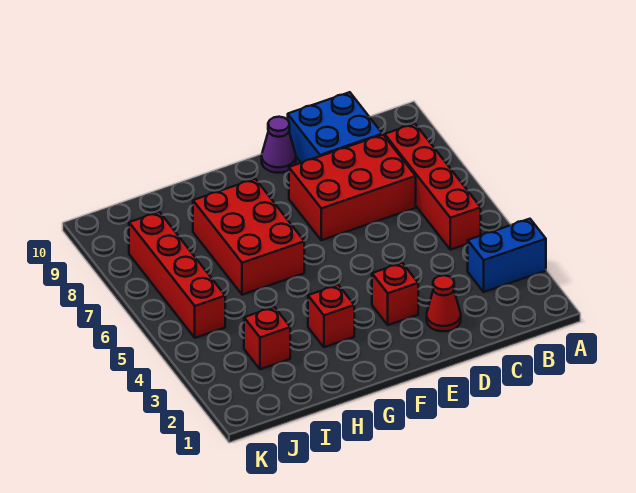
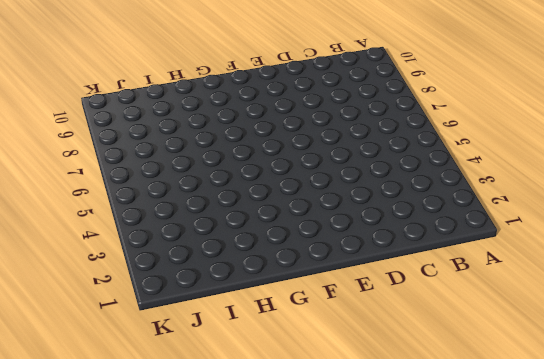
none -> blue brick A3:B3 level 1
none -> red brick B5:B8 level 1

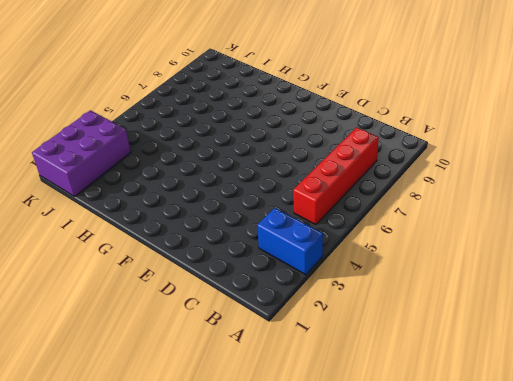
purple brick J1:K3 level 1 -> none
none -> red brick C7:E8 level 1
none -> blue brick C9:D10 level 1

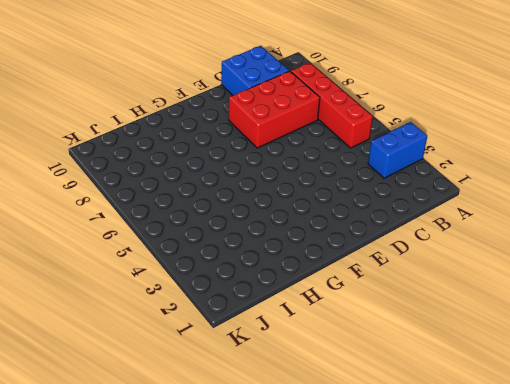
none -> red cone D2 level 1
none -> red brick E3 level 1

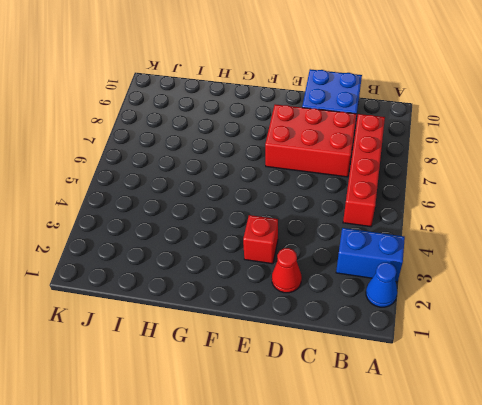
blue cone A2 level 1 -> none
none -> purple cone E10 level 1
none -> red brick G3 level 1

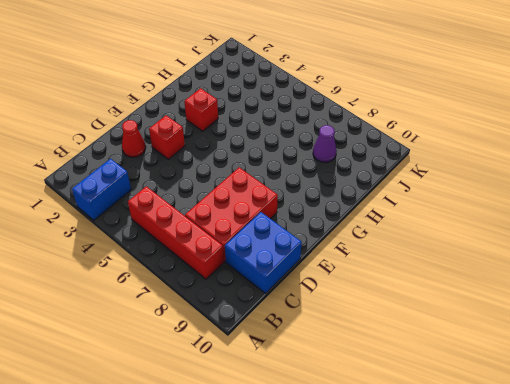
purple cone I8 level 1 -> purple cone E10 level 1
none -> red brick G6:H8 level 1
none -> red brick I3 level 1

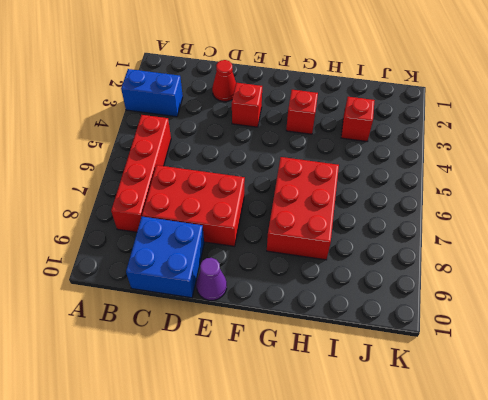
none -> red brick J5:J8 level 1

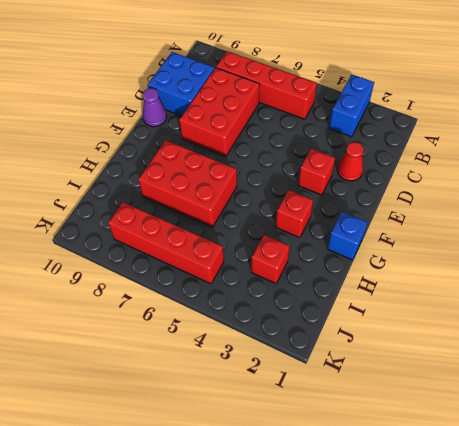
blue brick G1 level 1 -> none

